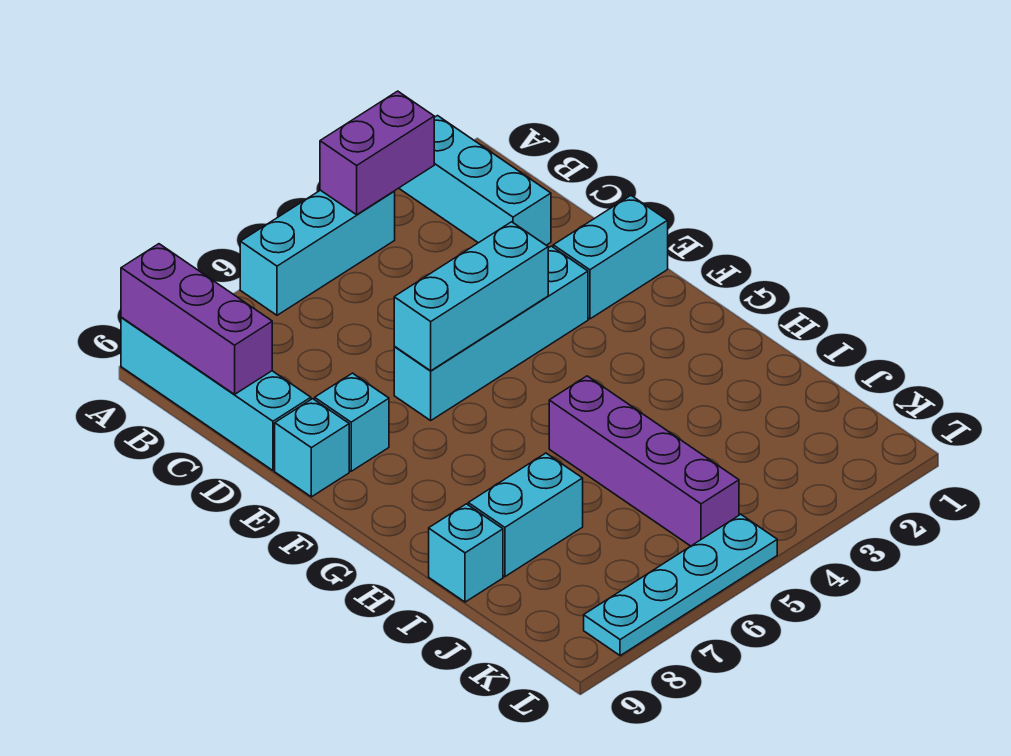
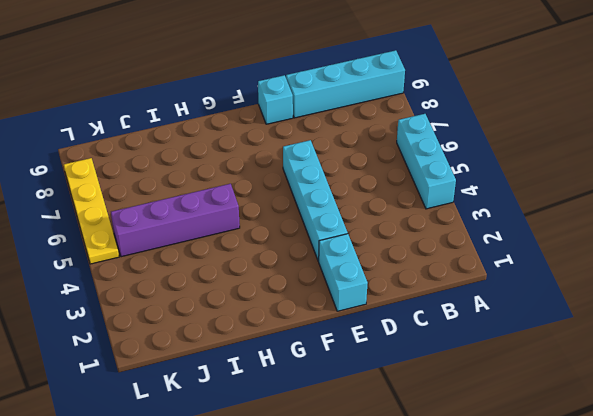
yellow plate L5:L8 level 1 -> cyan plate L5:L8 level 1
none -> cyan brick A2:C2 level 1
none -> cyan brick E8 level 1
none -> cyan brick I7:I8 level 1

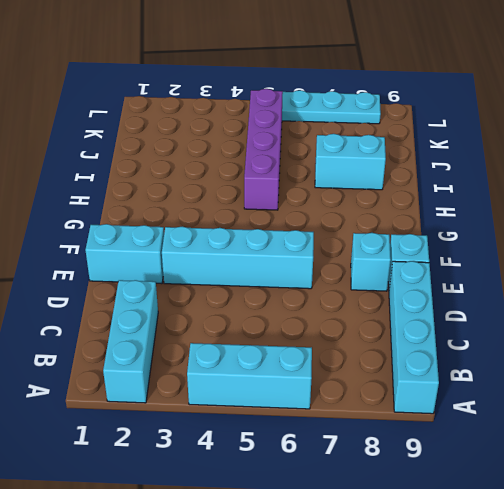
none -> cyan brick I9 level 1
none -> purple brick A3:A4 level 2
none -> purple brick A9:C9 level 2

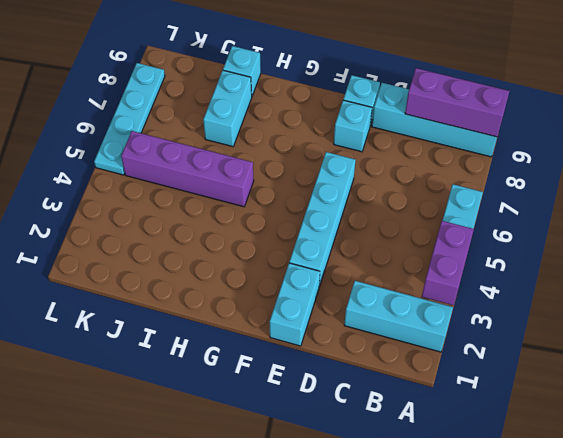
none -> cyan brick E4:E6 level 2

